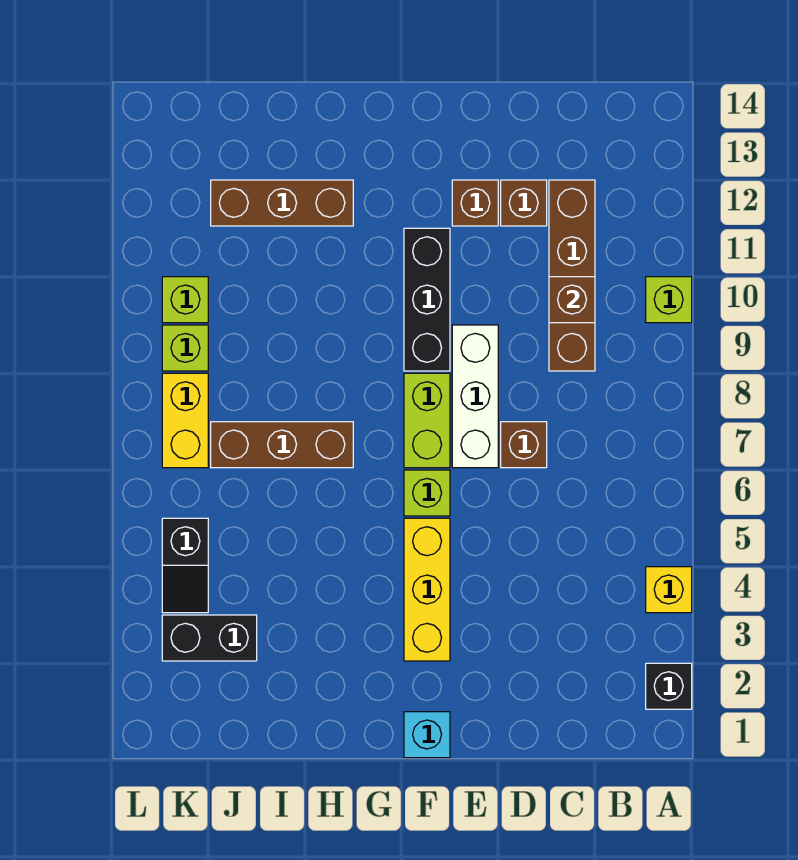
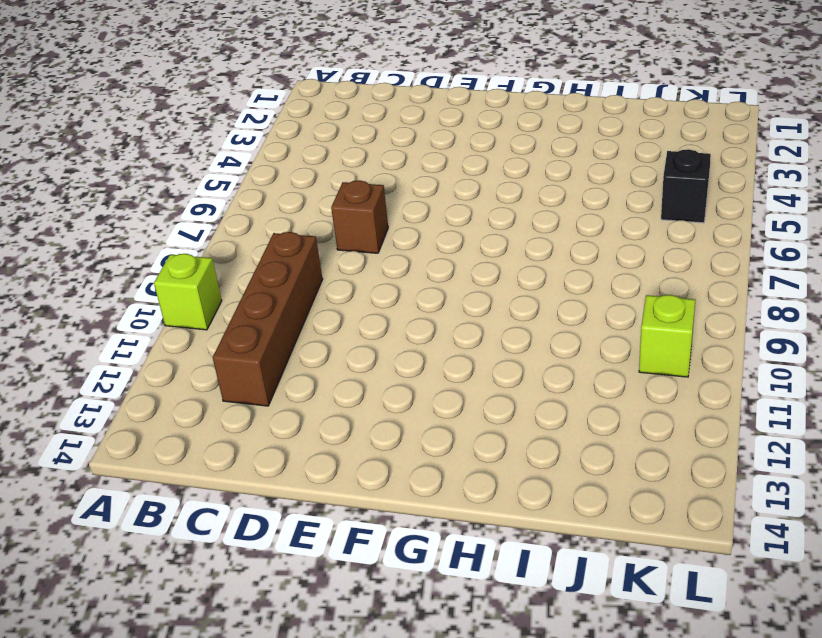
none -> black brick A2 level 1
none -> yellow brick A4 level 1
none -> brown brick D12 level 1

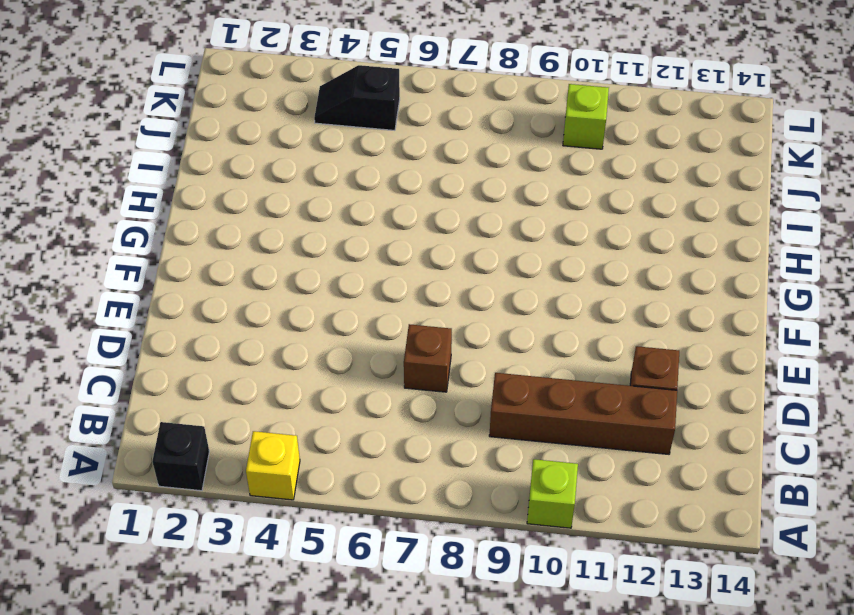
none -> white brick E7:E9 level 1
none -> brown brick E12 level 1
none -> cyan brick F1 level 1

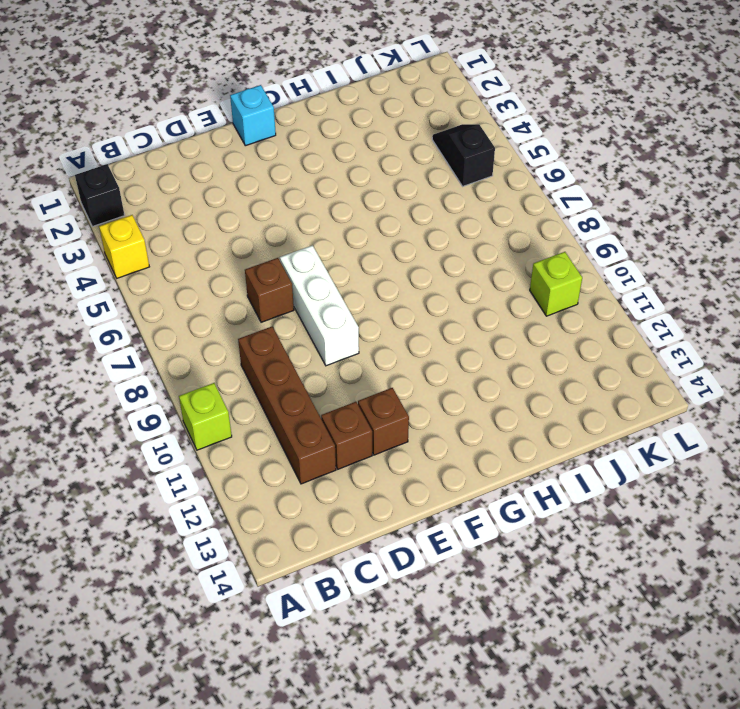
none -> yellow brick F3:F5 level 1
none -> lime brick F6 level 1
none -> lime brick F7:F8 level 1

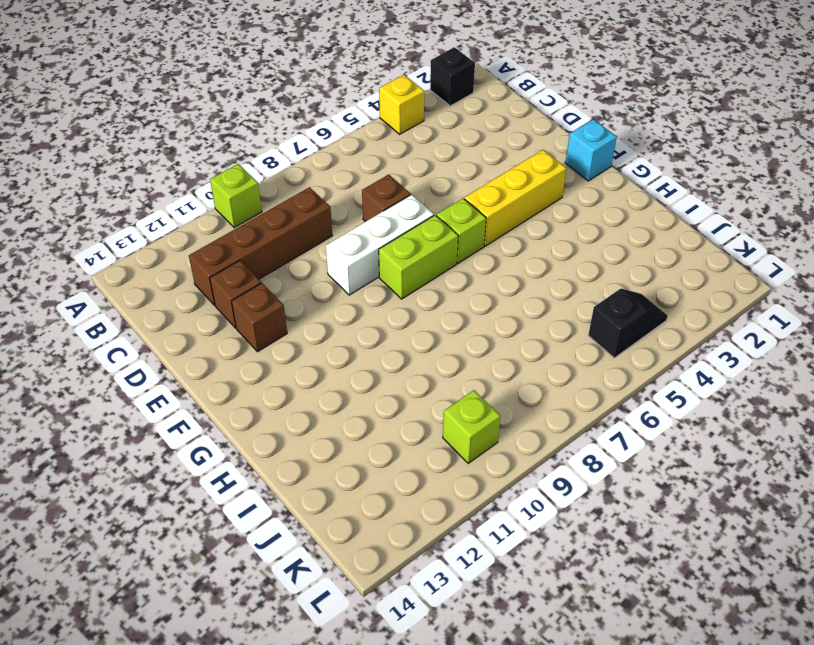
none -> black brick F9:F11 level 1
none -> brown brick H7:J7 level 1
none -> brown brick H12:J12 level 1

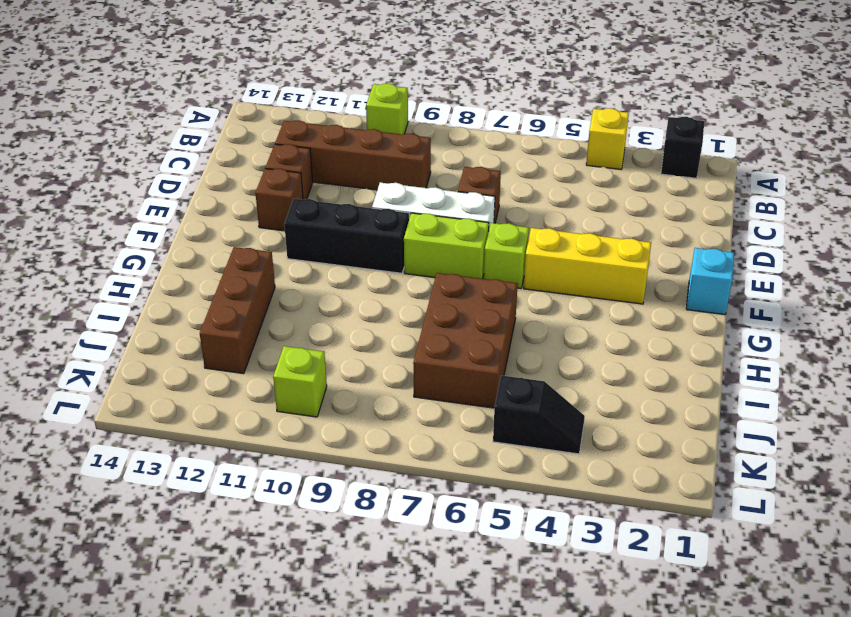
brown brick H6:J7 level 1 -> brown brick H7:J7 level 1
none -> black brick J3:K3 level 1
none -> yellow brick K7:K8 level 1
none -> lime brick K9 level 1

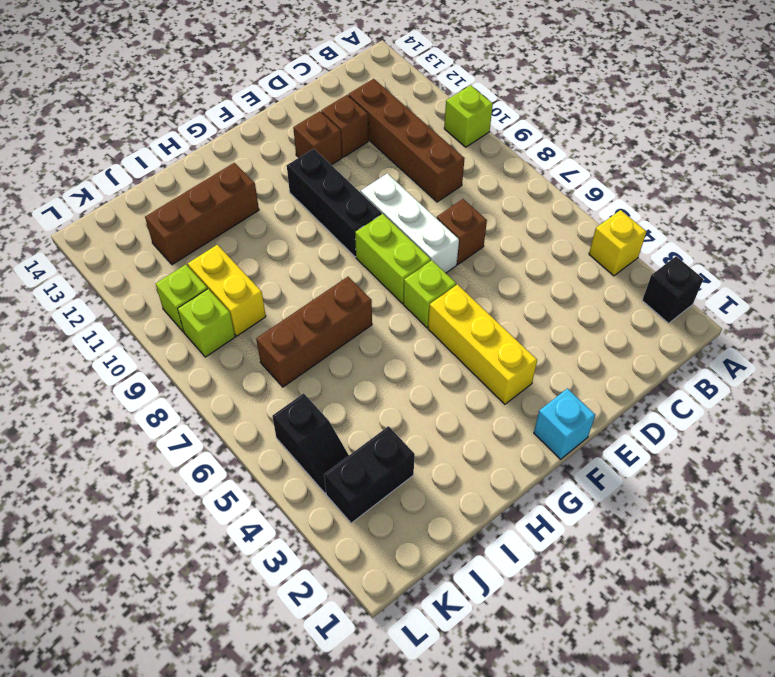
yellow brick J9:J10 level 1 -> yellow brick K7:K8 level 1
none -> brown brick C10 level 2

